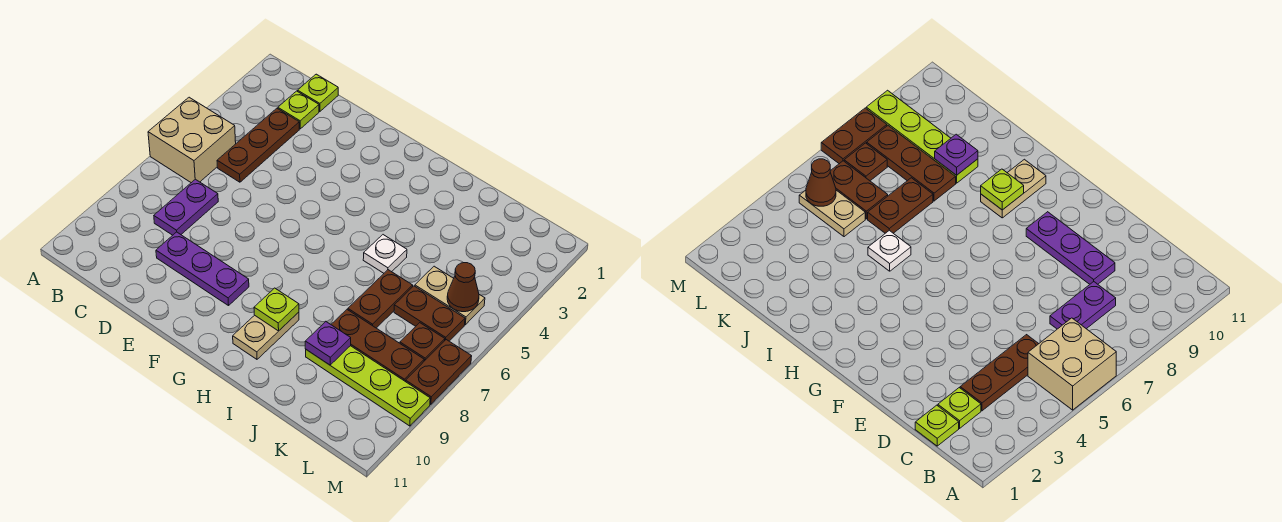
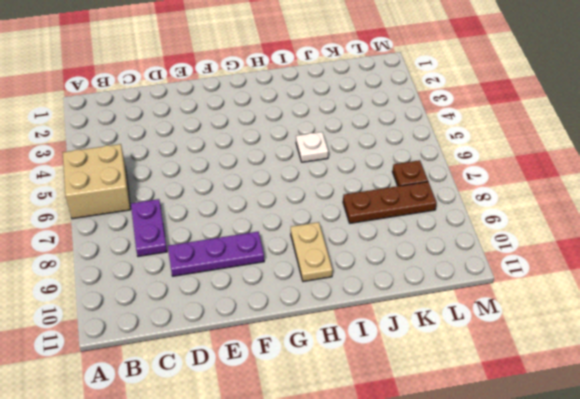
none -> lime plate C1 level 1
none -> lime plate C2 level 1
none -> brown plate C3:C5 level 1

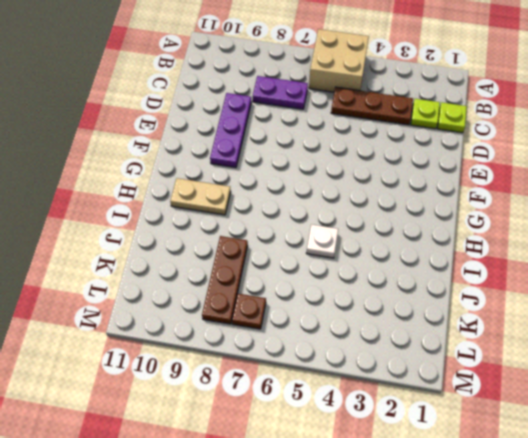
none -> brown plate J6:J7 level 1
none -> lime plate J9:M9 level 1
none -> tan plate K5:L5 level 1

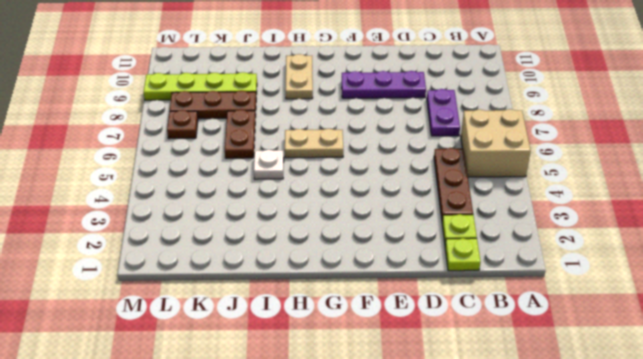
tan plate G6:H6 level 1 -> tan plate K5:L5 level 1
none -> brown plate K6:L6 level 1
none -> brown plate M7:M8 level 1
none -> lime plate H9 level 2

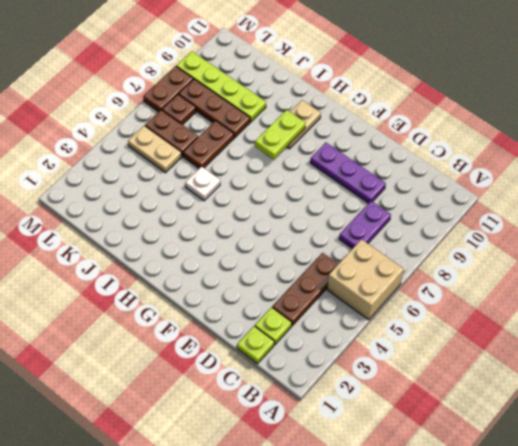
lime plate H8:H9 level 2 -> lime plate H9 level 2
none -> purple plate J9 level 2
none -> brown cone L5 level 2

